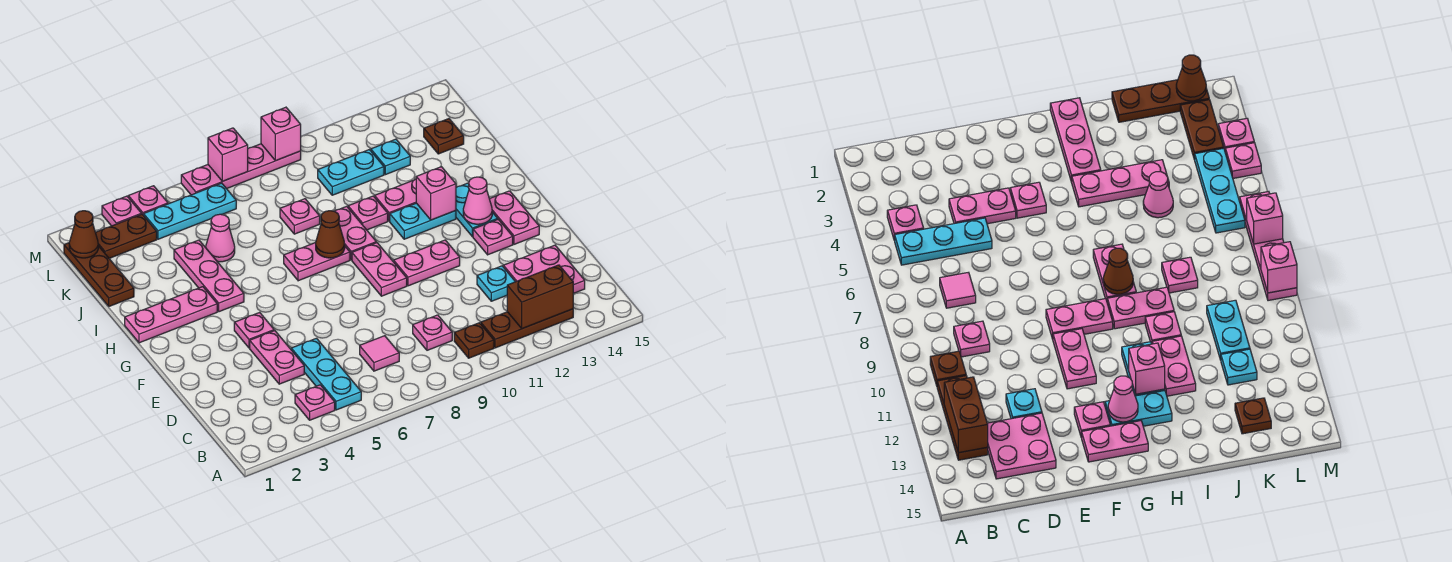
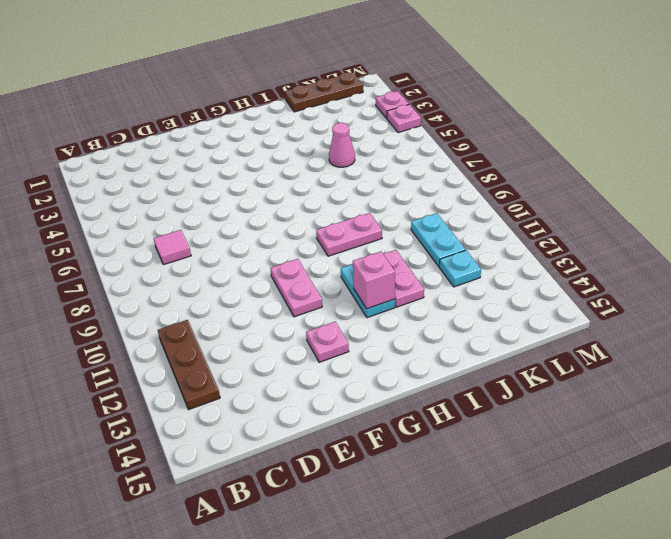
none -> pink plate B4 level 1
none -> cyan plate B5:D5 level 1
none -> brown plate B10 level 1
none -> pink plate C9 level 1

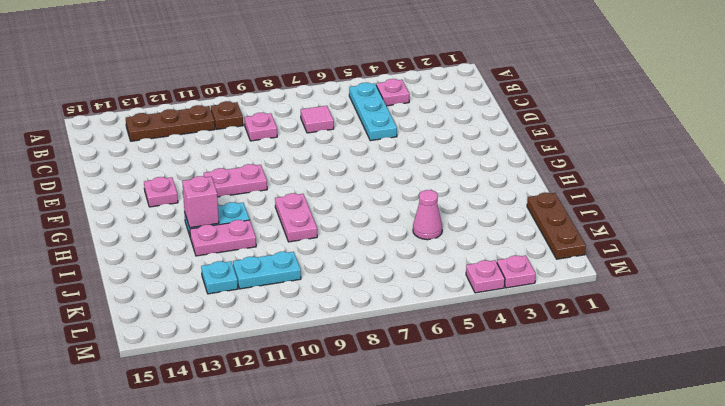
none -> pink plate C13:D14 level 1
none -> pink plate D4:E4 level 1
none -> cyan plate D12 level 1
none -> pink plate F4 level 1

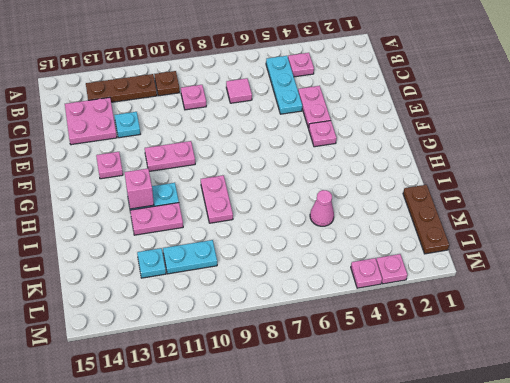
none -> pink plate F9:G9 level 1
none -> pink plate F14:G14 level 1
none -> cyan plate G13:H13 level 1
none -> pink plate H1:H3 level 1

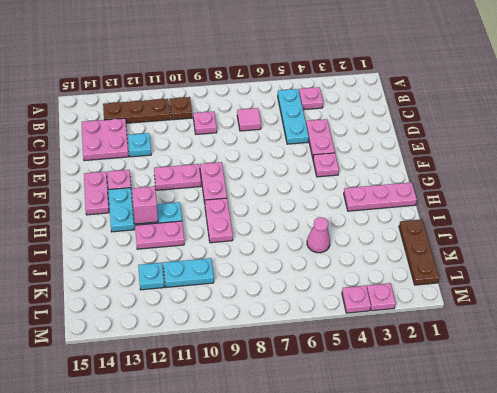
none -> pink plate H4:J4 level 1
none -> pink plate H7:H8 level 1
none -> pink plate I10 level 1
none -> pink plate J8 level 1

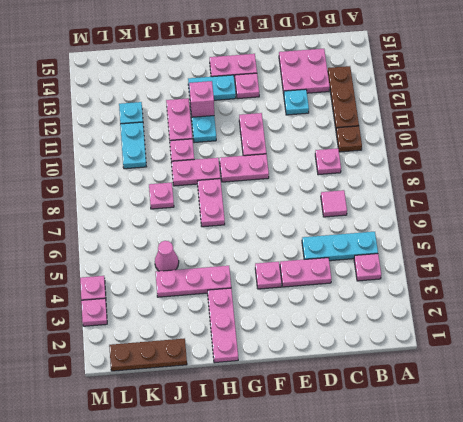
none -> brown plate K14 level 1
none -> brown plate L2:L3 level 1
none -> cyan plate L4:L6 level 1
none -> pink plate M6:M9 level 1

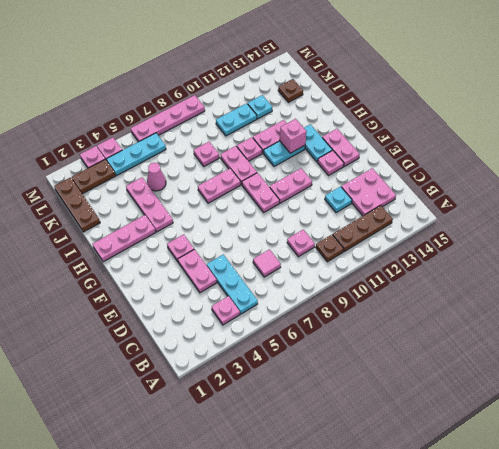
none -> brown brick B12:B13 level 2
none -> pink cone G13 level 2
none -> brown cone H8 level 2
none -> brown cone L1 level 2

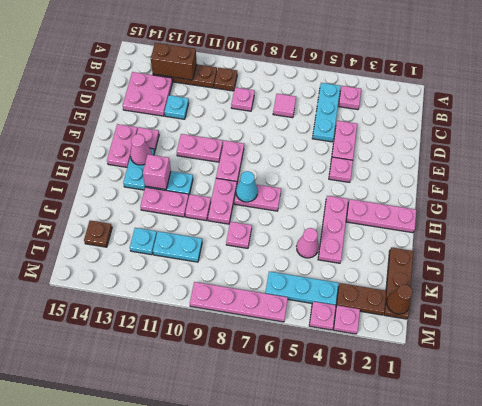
cyan cone H8 level 2 -> brown cone H8 level 2
none -> pink brick M7 level 2
none -> pink brick M9 level 2

